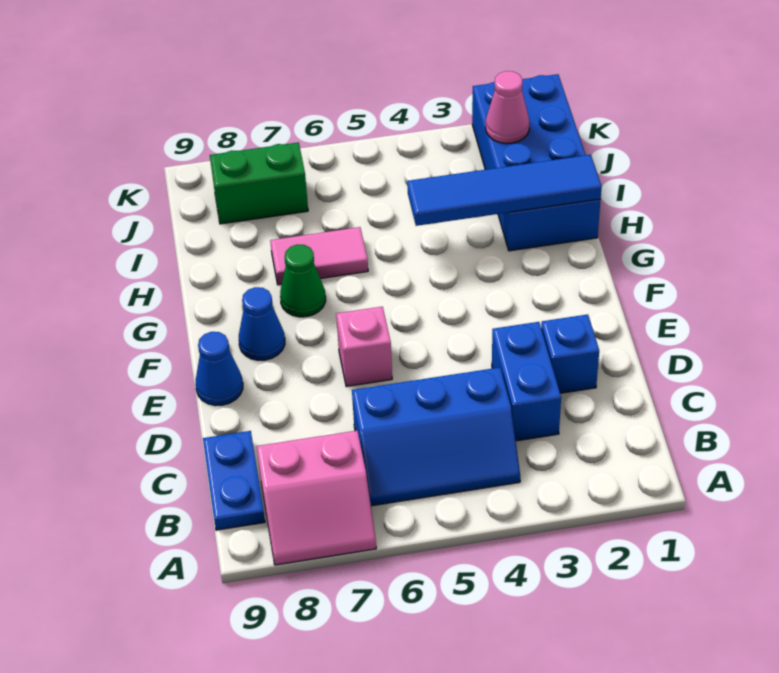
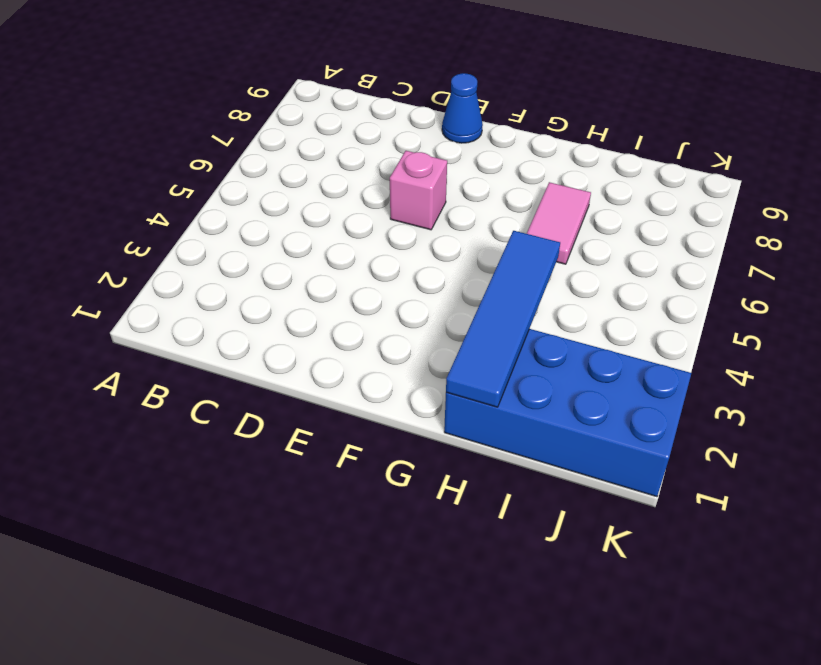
none -> pink slope A7:B8 level 1 top B
none -> blue slope B4:C6 level 1 top C
none -> blue plate B9:C9 level 1

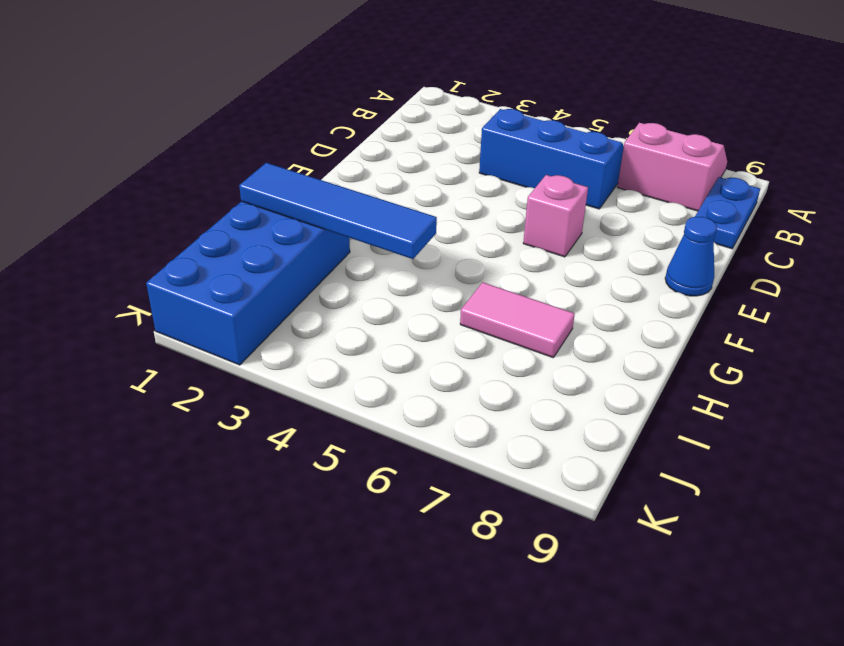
none -> blue brick C3:D3 level 1
none -> blue brick D2 level 1
none -> blue cone F8 level 1

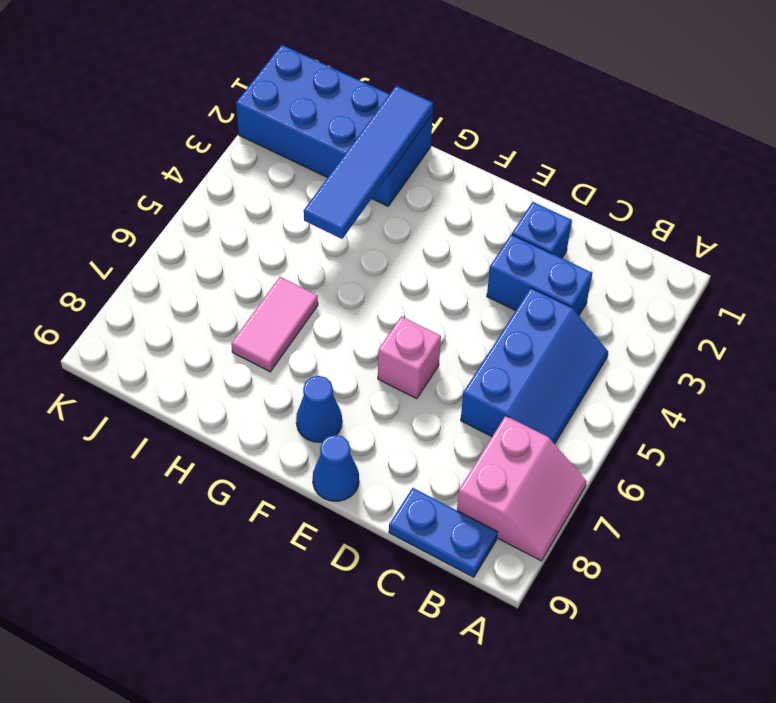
none -> green cone G7 level 1
none -> green brick J7:J8 level 1
none -> pink cone J2 level 2

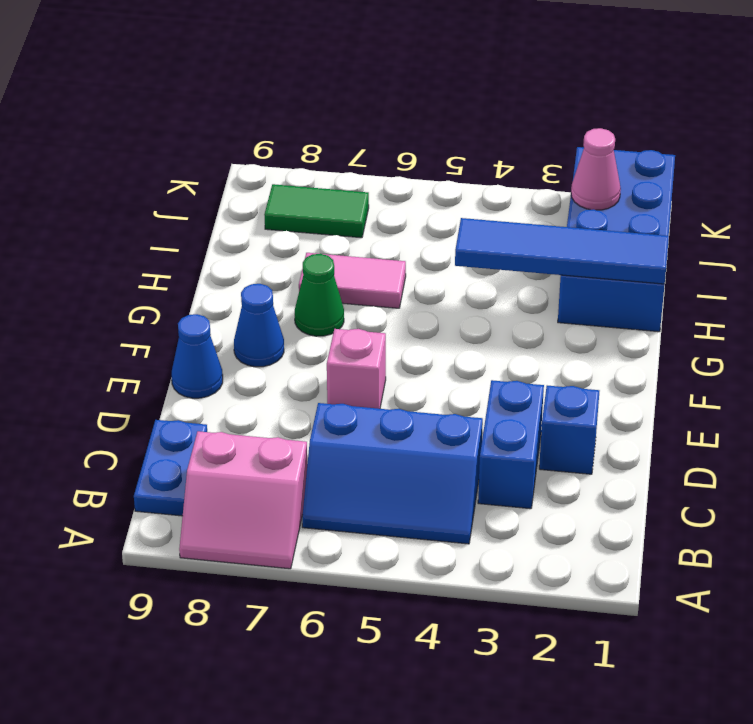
green tile J7:J8 level 1 -> green brick J7:J8 level 1

